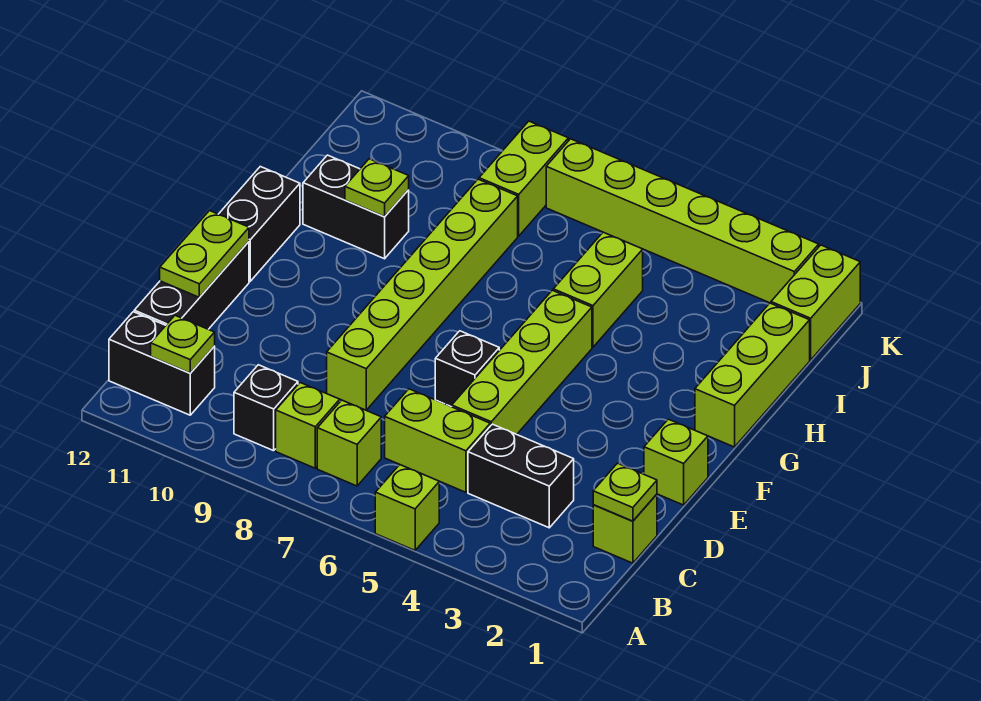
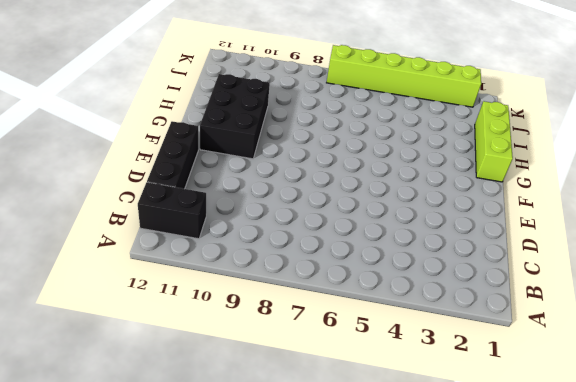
black brick F10:H11 level 1 -> black brick H10:H11 level 1
none -> lime brick A5 level 1
none -> lime brick B7 level 1
none -> lime brick B8 level 1

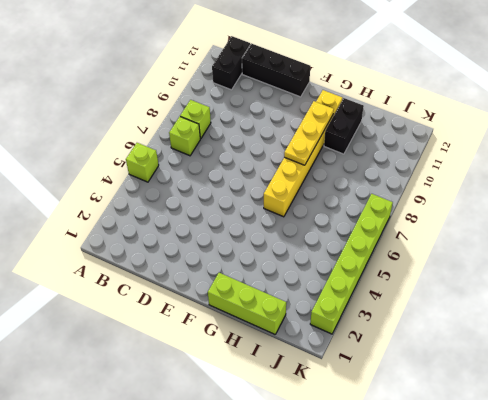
yellow brick G6:G11 level 1 -> lime brick D8:I8 level 1
yellow plate G8:G10 level 2 -> none
none -> black brick B9 level 1
none -> lime brick C1 level 1
none -> black brick C3:C4 level 1

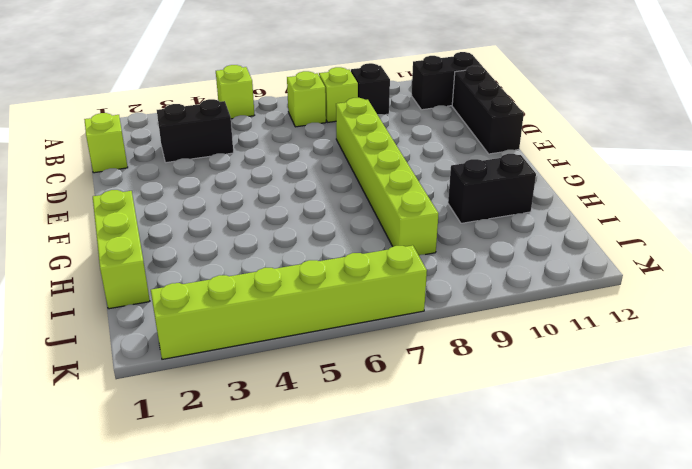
none -> lime brick C5:C6 level 1
none -> lime brick D5:G5 level 1
none -> lime brick E1 level 1

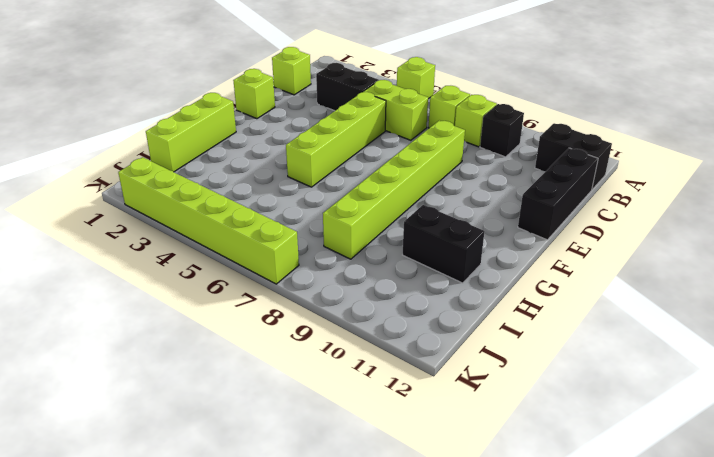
none -> black brick E6 level 1
none -> black brick F12:G12 level 1
none -> lime brick H5:I5 level 1

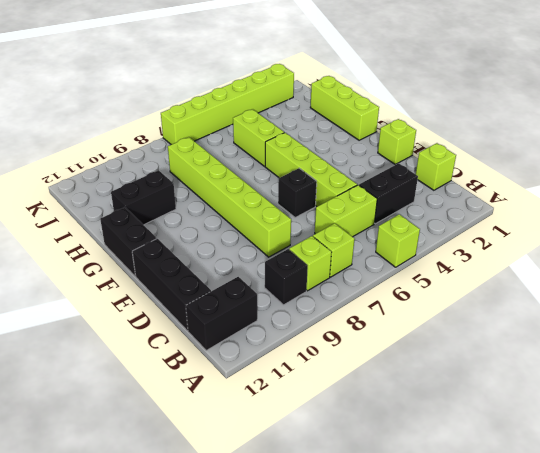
none -> lime brick J1:K1 level 1
none -> lime brick J8:K8 level 1
none -> lime plate B11 level 2

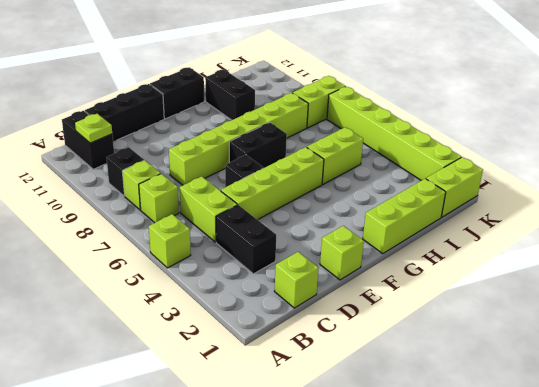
black brick F7:G7 level 1 -> none
none -> lime plate C1 level 2
none -> lime plate D12:E12 level 2
none -> lime plate H10 level 2

